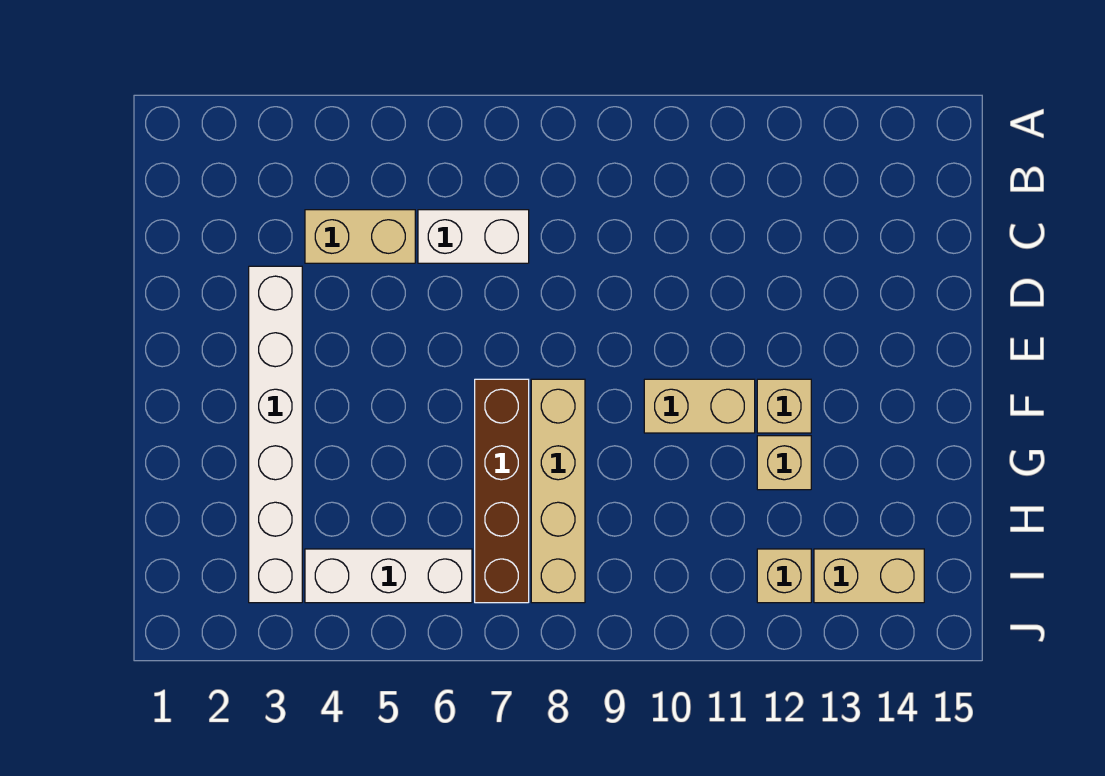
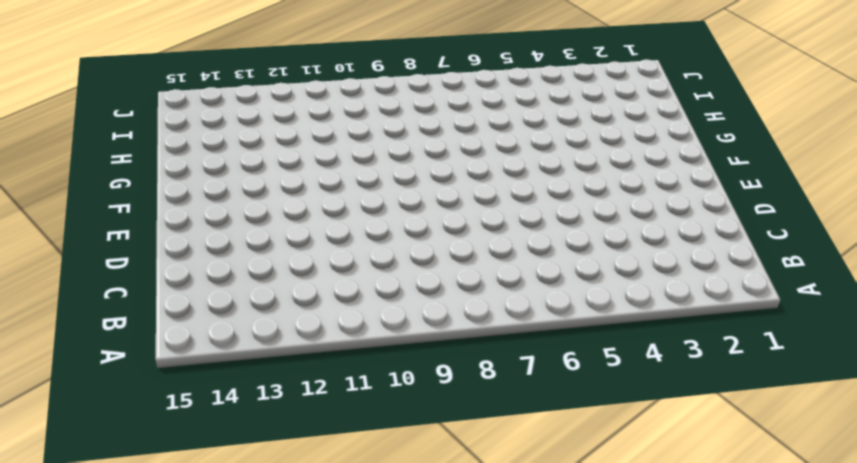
none -> tan brick C4:C5 level 1
none -> white brick C6:C7 level 1

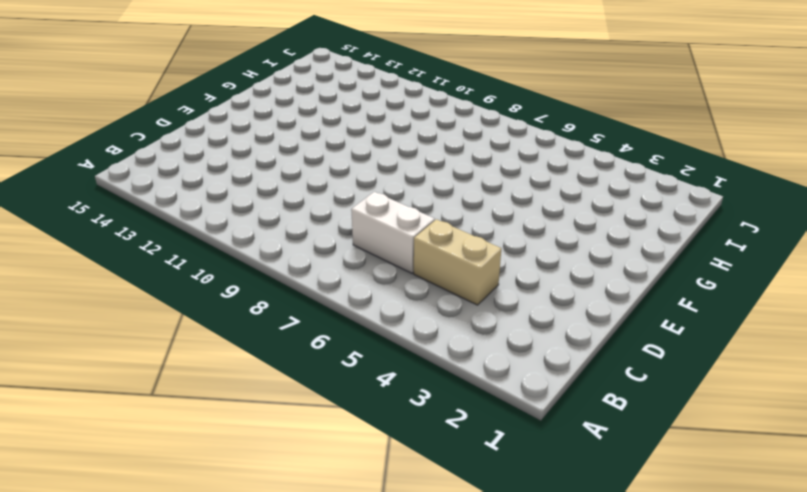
none -> white brick D3:I3 level 1
none -> brown brick F7:I7 level 1

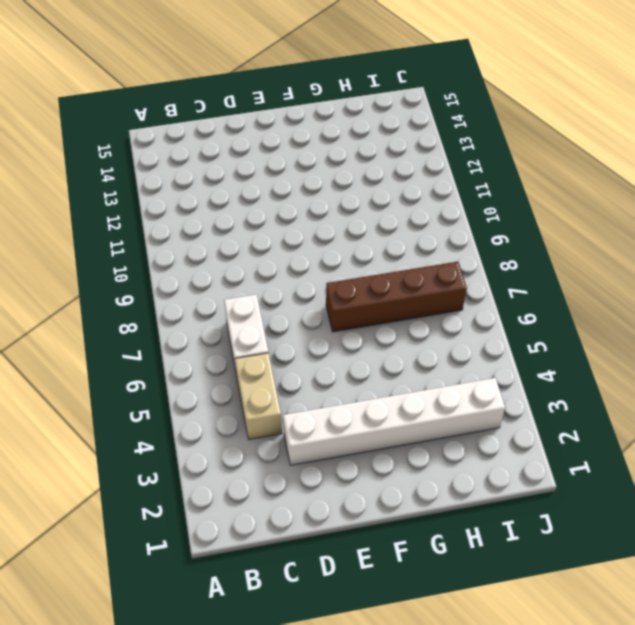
none -> tan brick F8:I8 level 1
none -> tan brick F10:F11 level 1

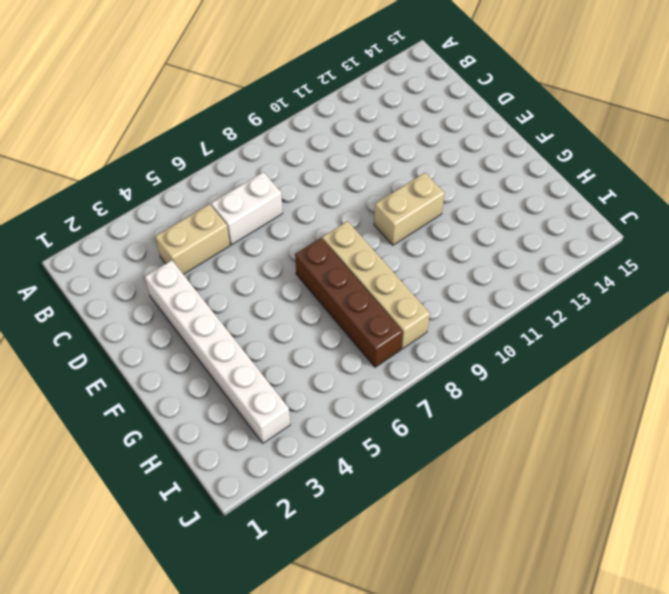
none -> tan brick F12 level 1
none -> tan brick G12 level 1

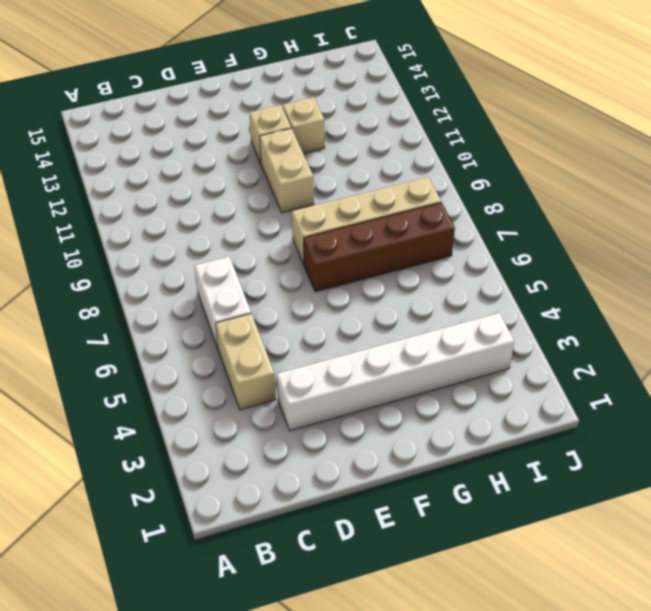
none -> white brick I4:I6 level 1
none -> tan brick I12 level 1

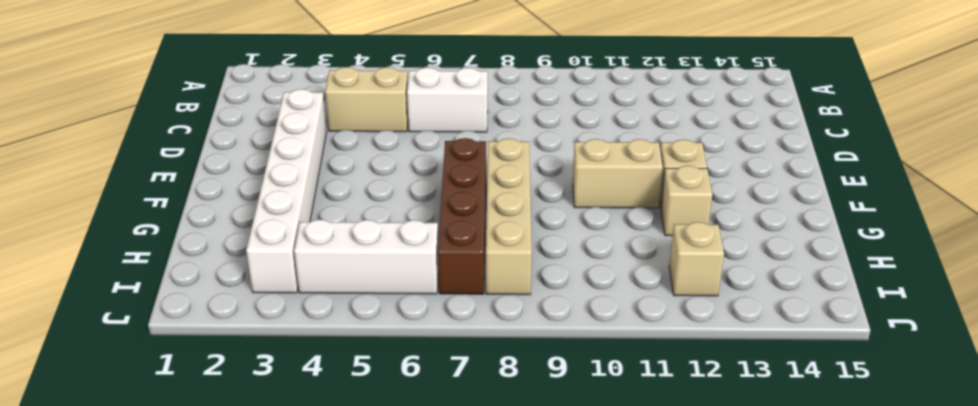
none -> tan brick I13:I14 level 1

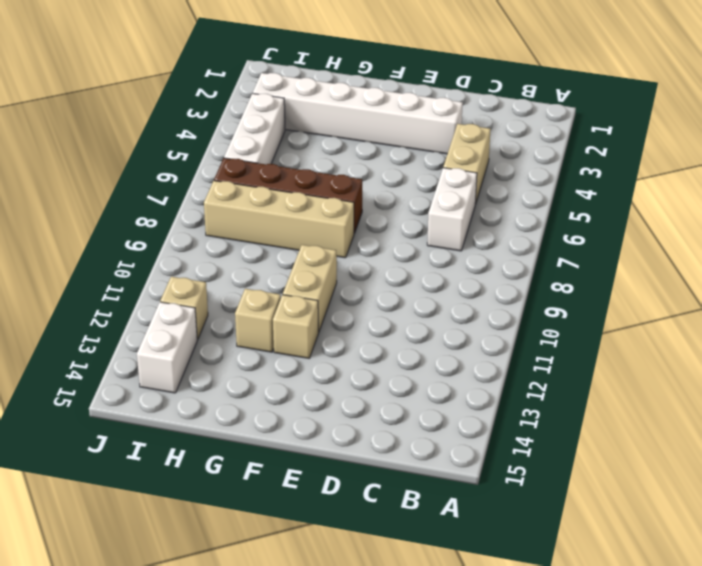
white brick I13:I14 level 1 -> tan brick I13:I14 level 1

